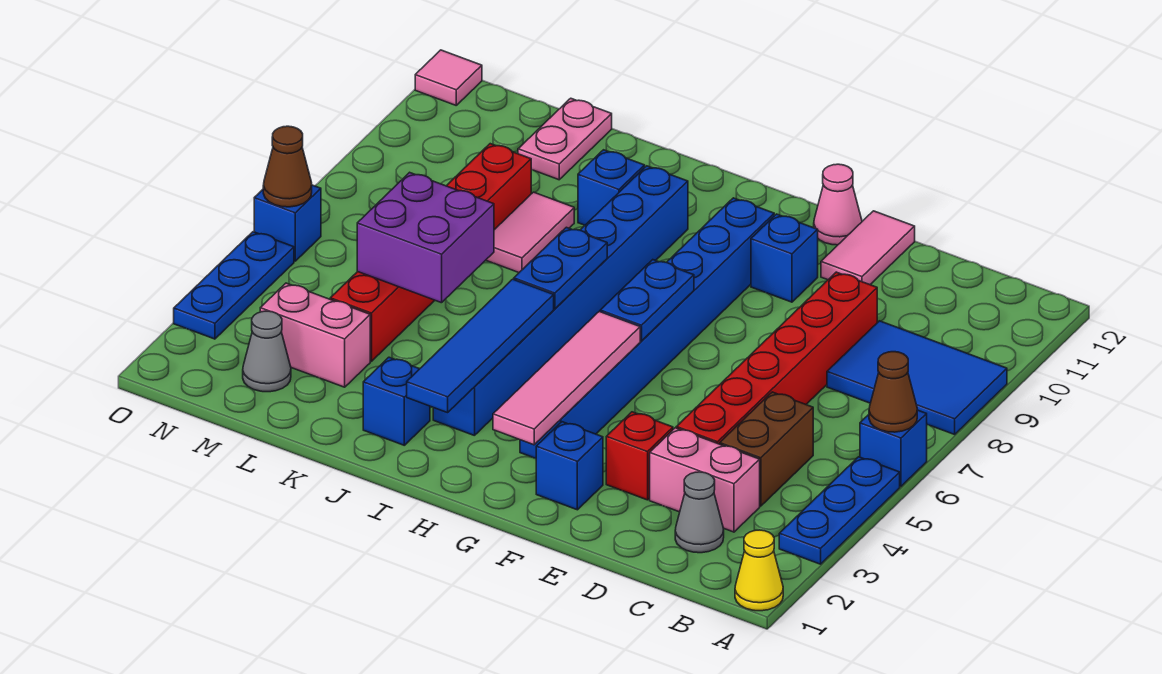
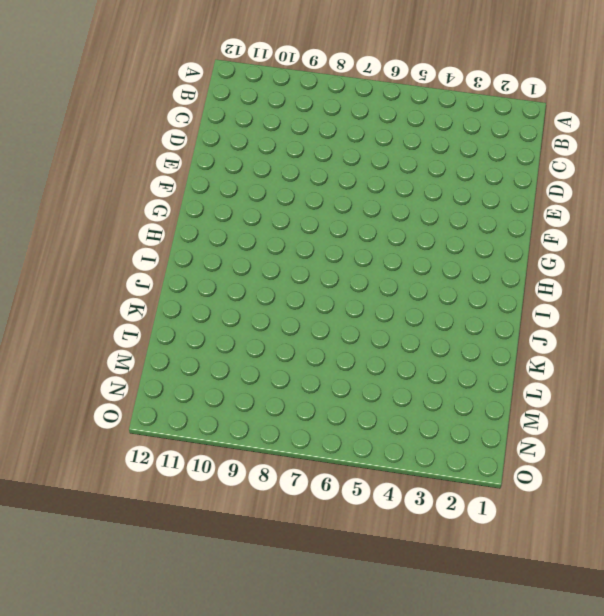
none -> yellow cone A1 level 1
none -> blue plate A3:A5 level 1
none -> blue brick A6 level 1
none -> blue tile A8:C9 level 1

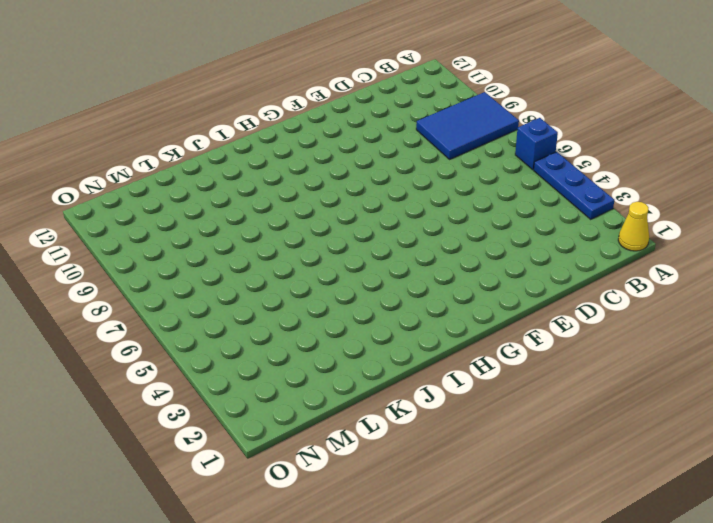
none -> grey cone C2 level 1
none -> pink brick C3:D3 level 1
none -> brown brick C4:C5 level 1
none -> red brick D4:D9 level 1

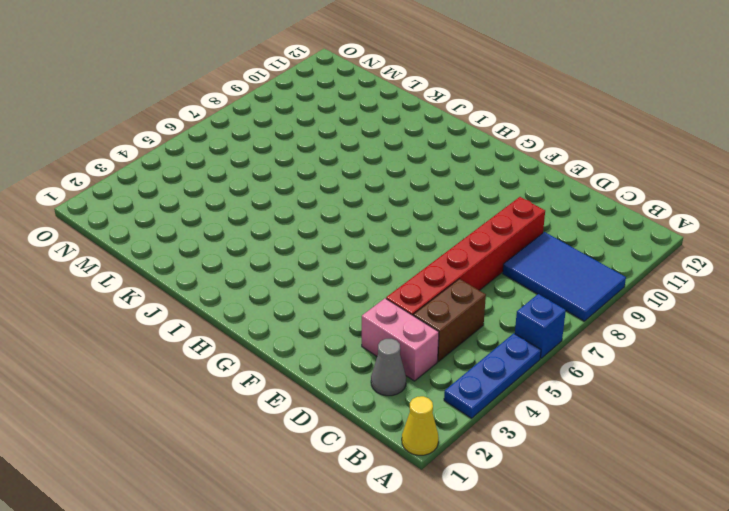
none -> red brick E3 level 1
none -> pink tile E11:E12 level 1
none -> blue brick F2 level 1
none -> blue brick F10 level 1

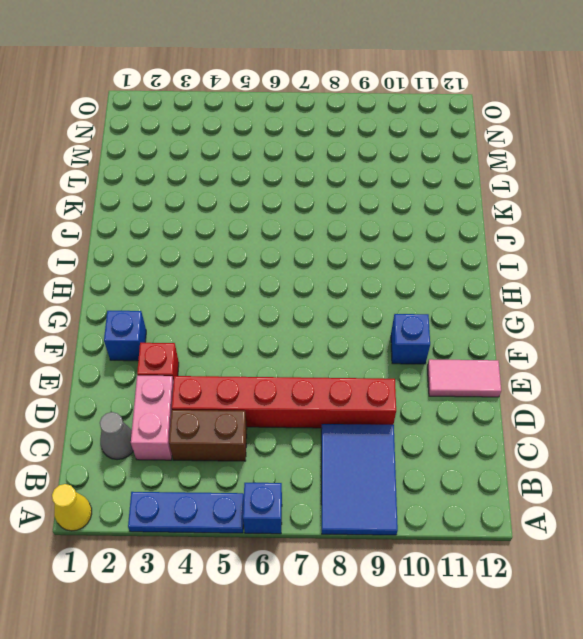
none -> pink cone F12 level 1
none -> blue brick G3:G10 level 1
none -> blue brick I3:I10 level 1
none -> blue brick J2 level 1

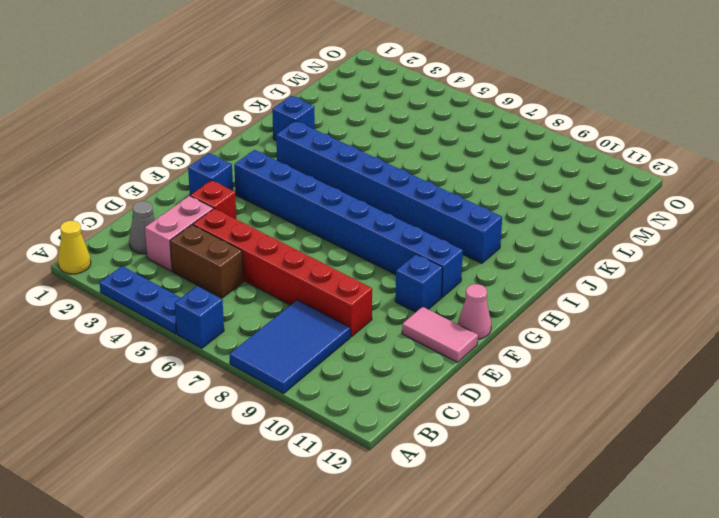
none -> blue brick J10 level 1
none -> pink tile K8:K9 level 1
none -> pink brick L3:M3 level 1
none -> red brick L4:L9 level 1

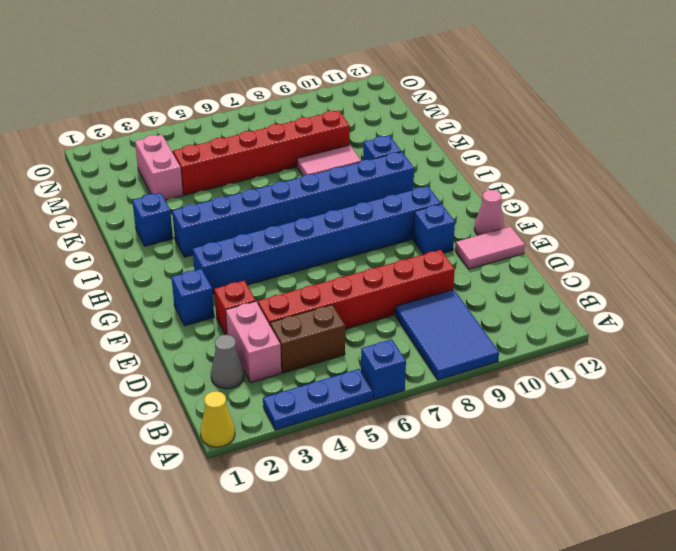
none -> pink plate L11:L12 level 1
none -> grey cone M2 level 1
none -> blue plate O3:O5 level 1
none -> blue brick O6 level 1

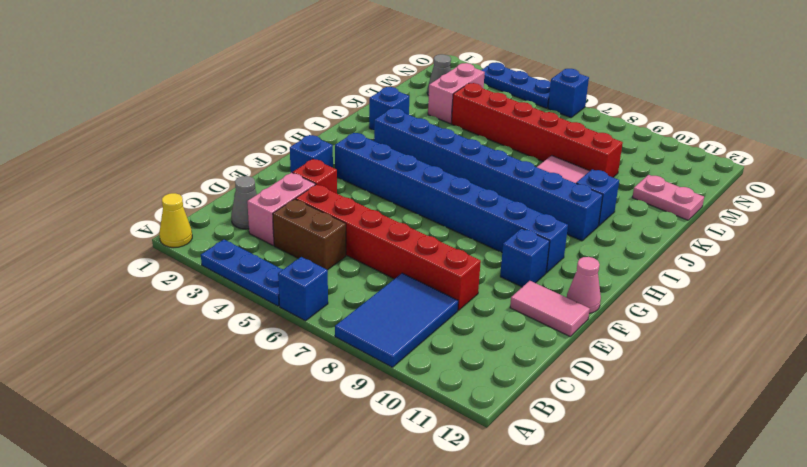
none -> pink tile O12 level 1
none -> brown cone A6 level 2
none -> pink tile G2:G5 level 2
none -> blue plate G6:G7 level 2

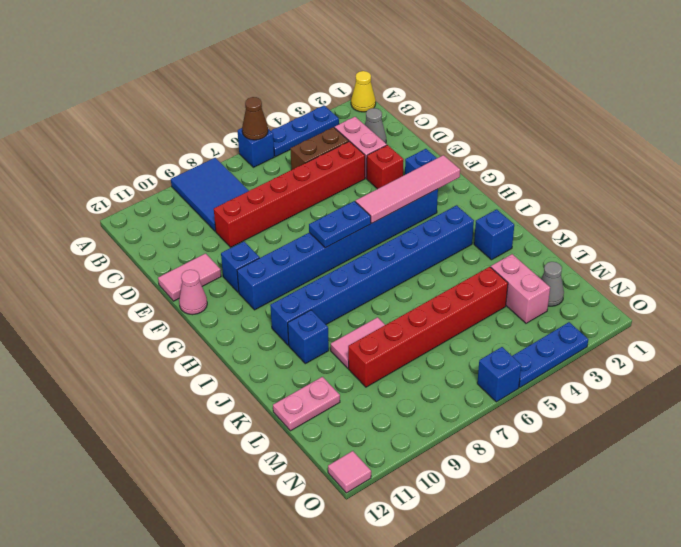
none -> blue tile I2:I5 level 2
none -> blue plate I6:I7 level 2
none -> purple brick K5:L6 level 2
none -> brown cone O6 level 2

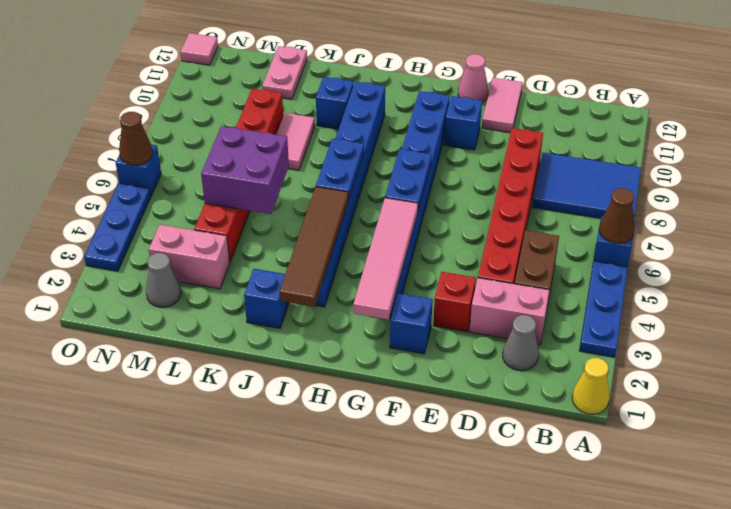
brown tile I2:I5 level 2 -> blue tile I2:I5 level 2

